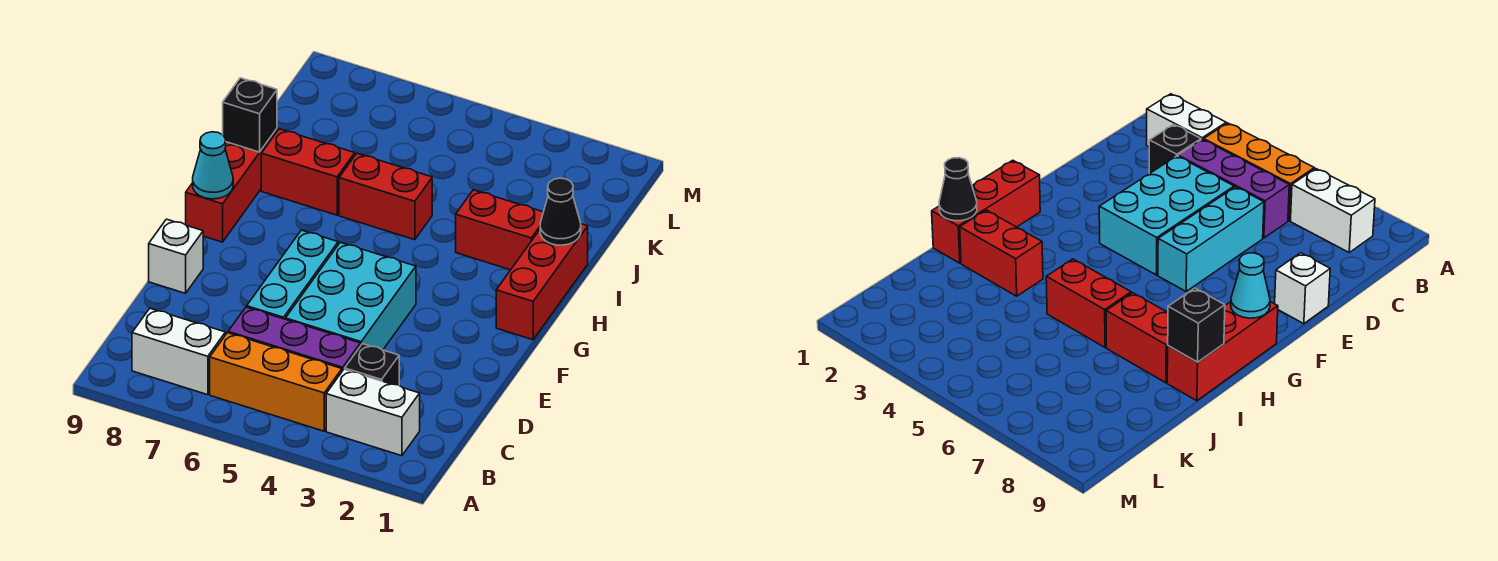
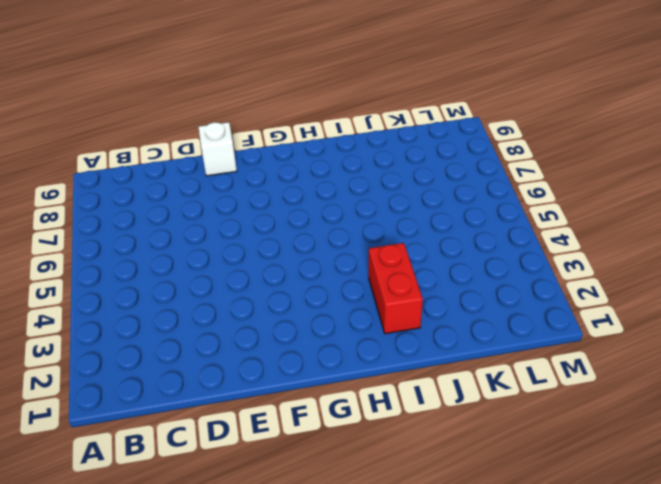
none -> white brick B2:B3 level 1
none -> orange brick B4:B6 level 1
none -> white brick B7:B8 level 1

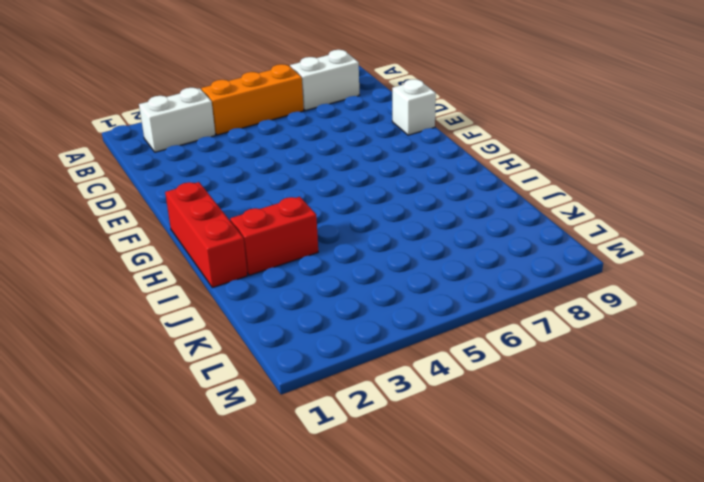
none -> black brick C3 level 1
none -> purple brick C4:C6 level 1
none -> cyan brick D4:F5 level 1

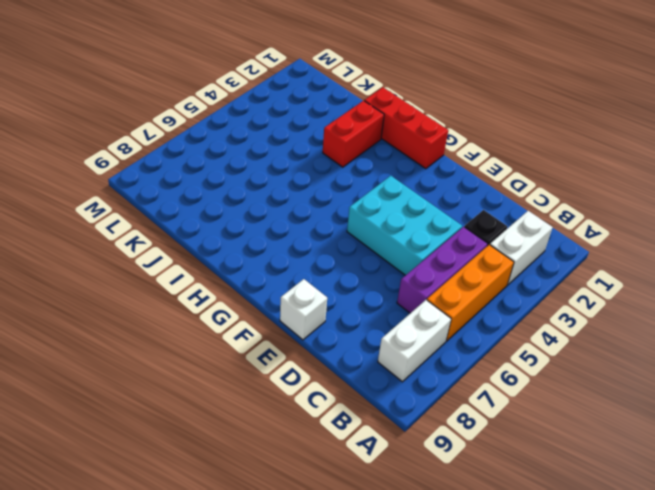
none -> cyan brick D6:F6 level 1
none -> red brick G9:I9 level 1
none -> red brick I5:I6 level 1

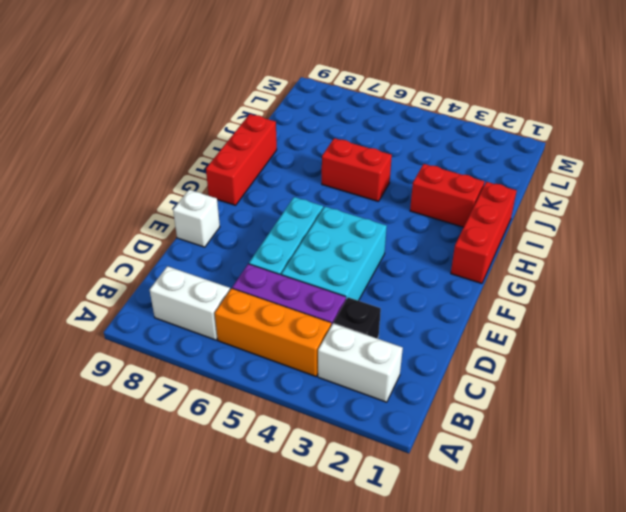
none -> red brick I7:I8 level 1
none -> cyan cone G9 level 2
none -> black cone I1 level 2

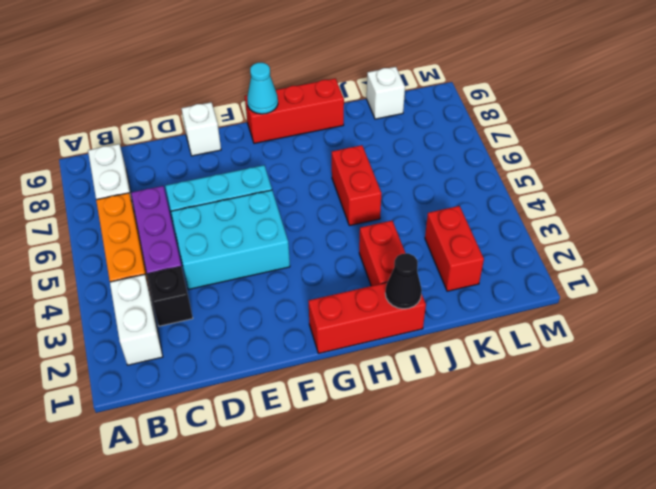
red brick K2:K3 level 1 -> red brick I7:I8 level 1
white brick K9 level 1 -> none
none -> black brick I9 level 2

